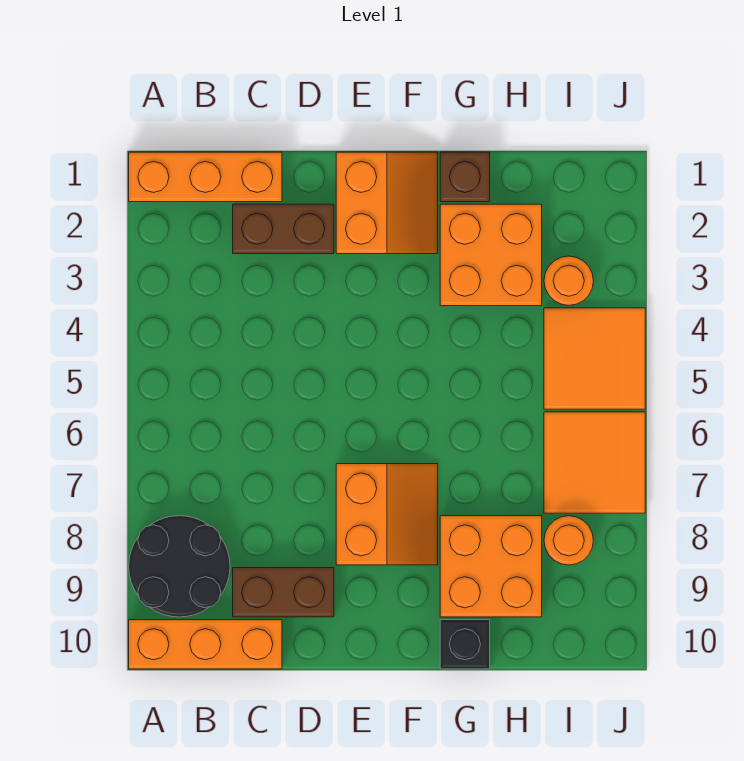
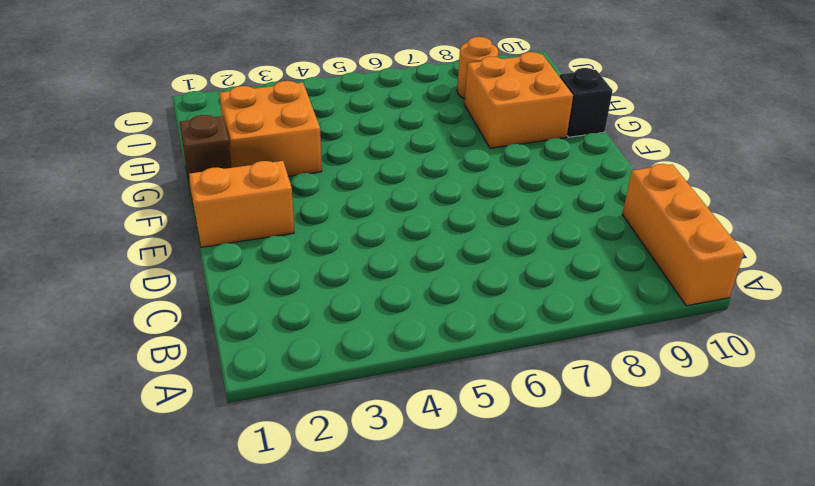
none -> orange brick A1:C1 level 1
none -> black round brick A8:B9 level 1
none -> brown brick C2:D2 level 1

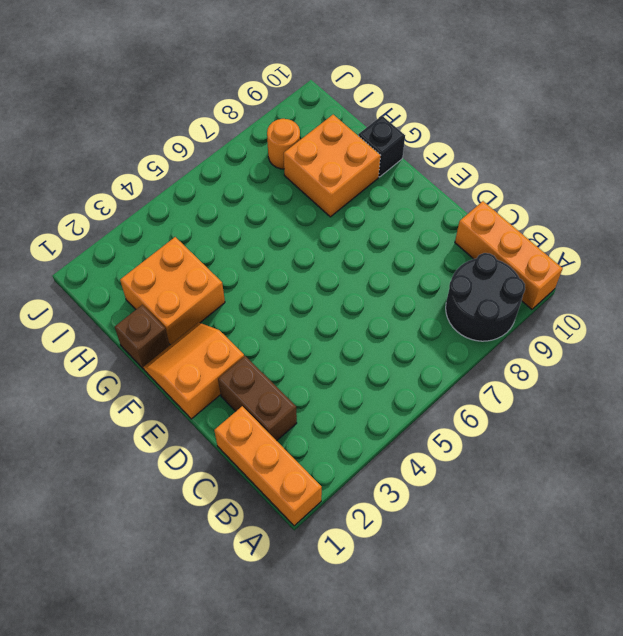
none -> brown brick C9:D9 level 1
none -> orange slope E7:F8 level 1 top E
none -> orange round brick I3 level 1

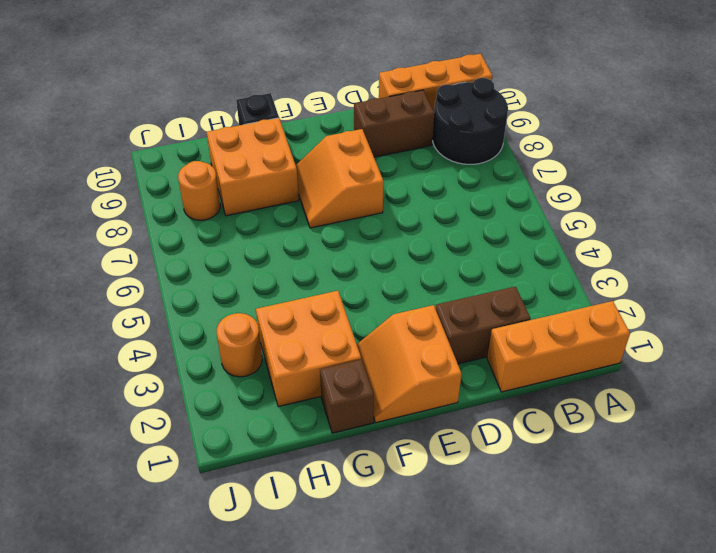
none -> orange tile I4:J5 level 1
none -> orange tile I6:J7 level 1

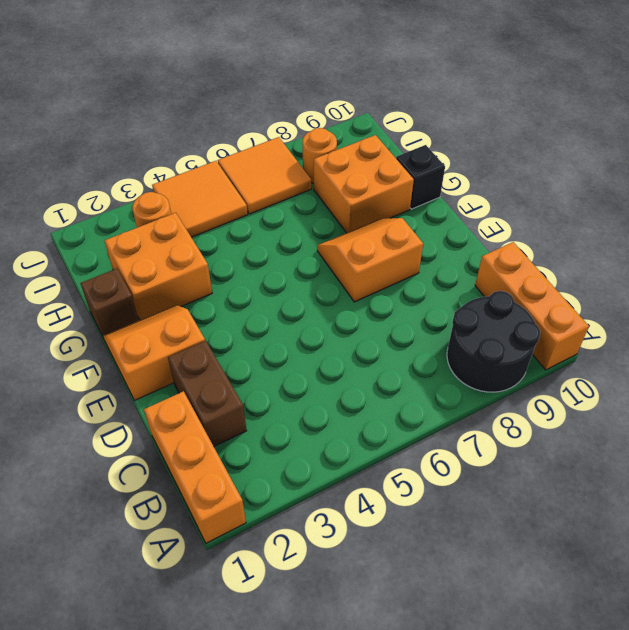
none -> brown brick C9:D9 level 1

